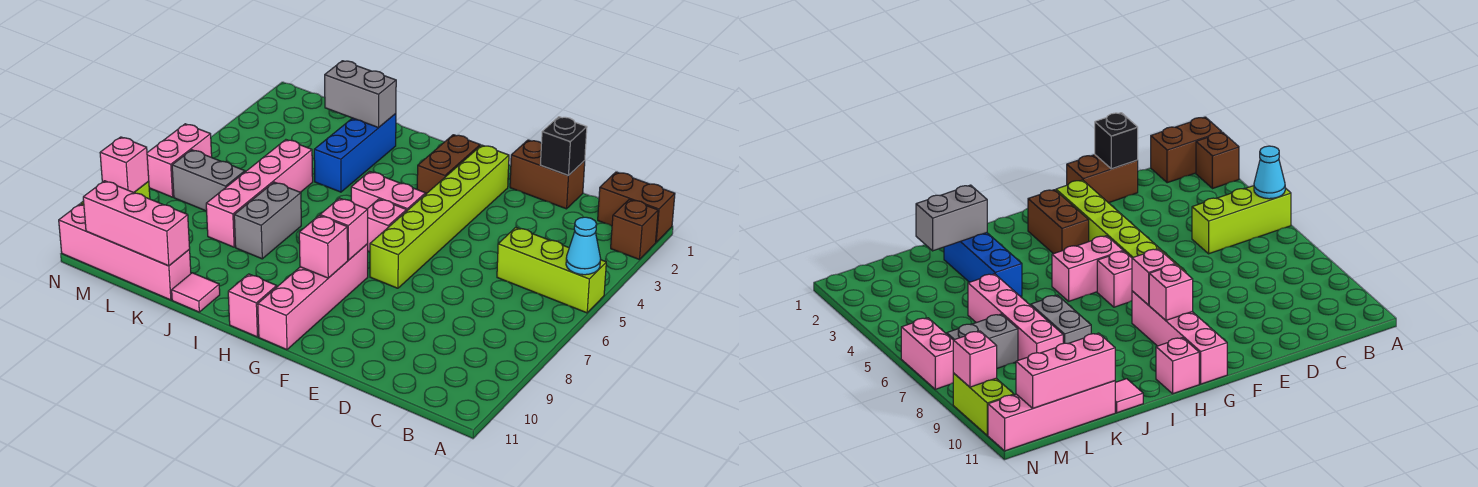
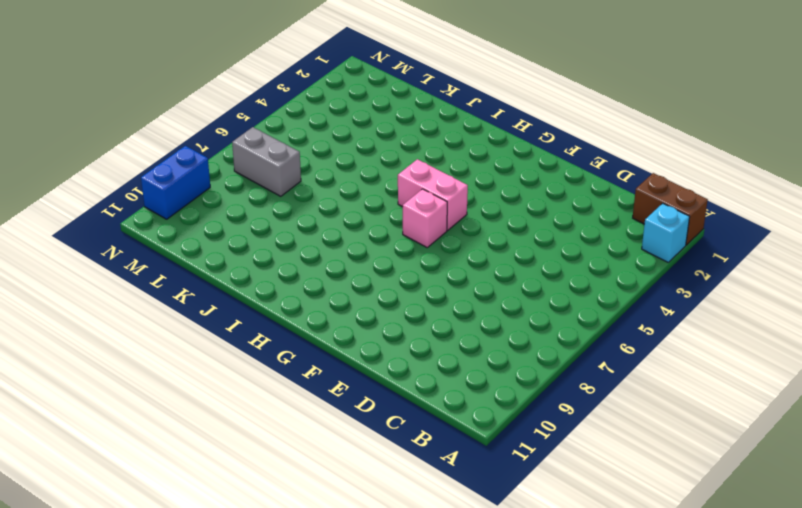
cyan brick A2 level 1 -> brown brick A2 level 1
blue brick N9:N10 level 1 -> lime brick N9:N10 level 1
none -> lime brick A5:C5 level 1
none -> brown brick D1:E1 level 1
none -> lime brick F2:F7 level 1

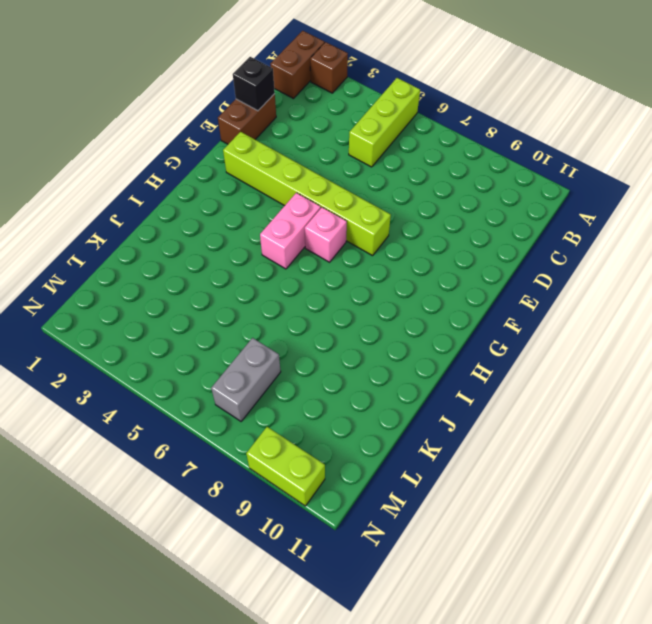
none -> brown brick G2:G3 level 1
none -> pink brick G8:G11 level 1
none -> pink brick H11 level 1

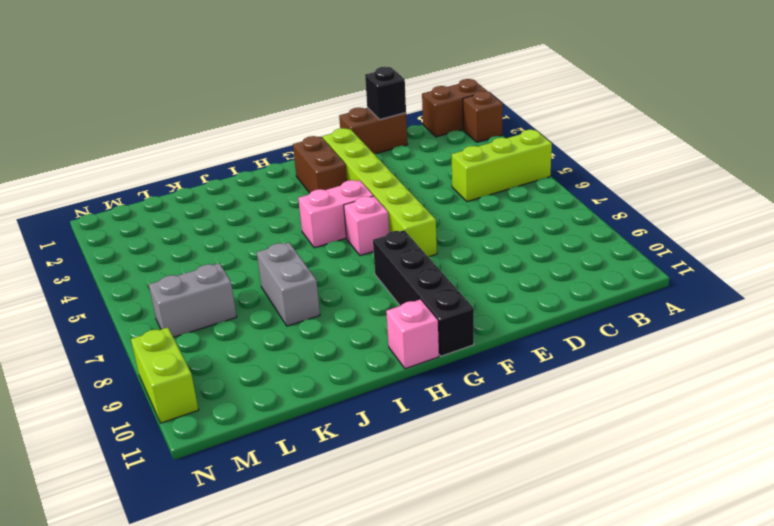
black brick G8:G11 level 1 -> pink brick G8:G11 level 1
none -> blue brick J2:J4 level 1
none -> pink tile J11 level 1
none -> pink brick K5:K8 level 1

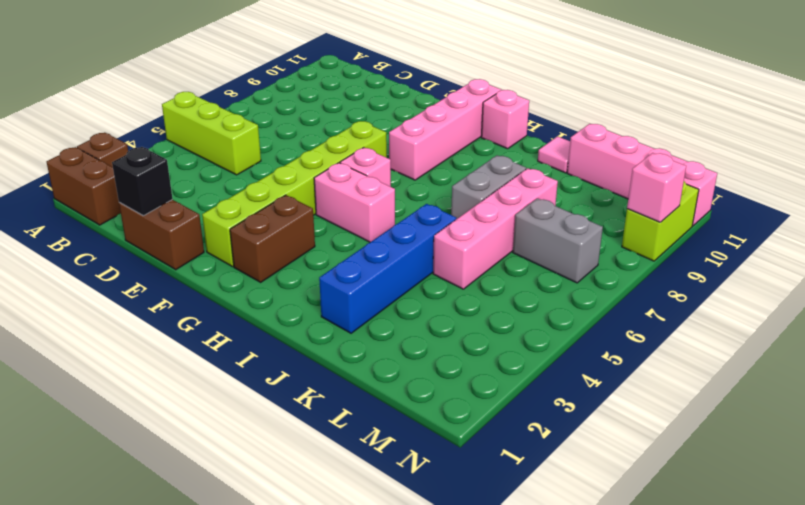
blue brick J2:J5 level 1 -> blue brick J2:J4 level 1
none -> pink brick N6:N7 level 1
none -> cyan cone A5 level 2
none -> pink brick G8 level 2

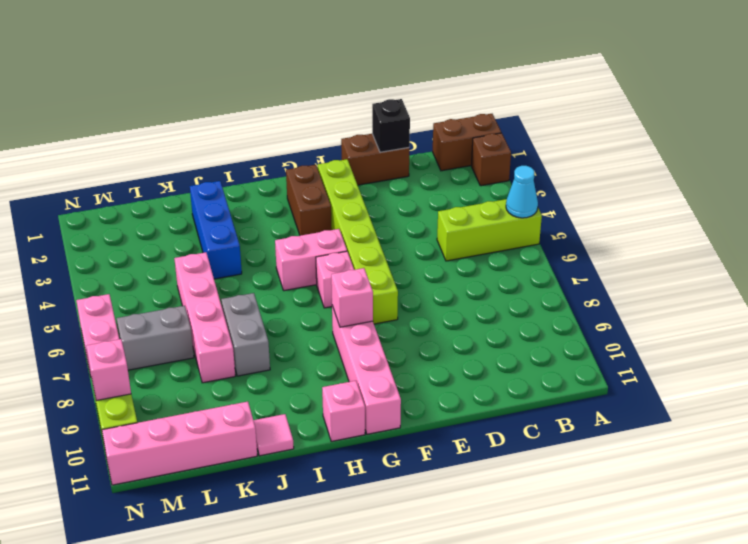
none -> pink brick G9 level 2
none -> grey brick J2:K2 level 2
none -> pink brick K11:M11 level 2

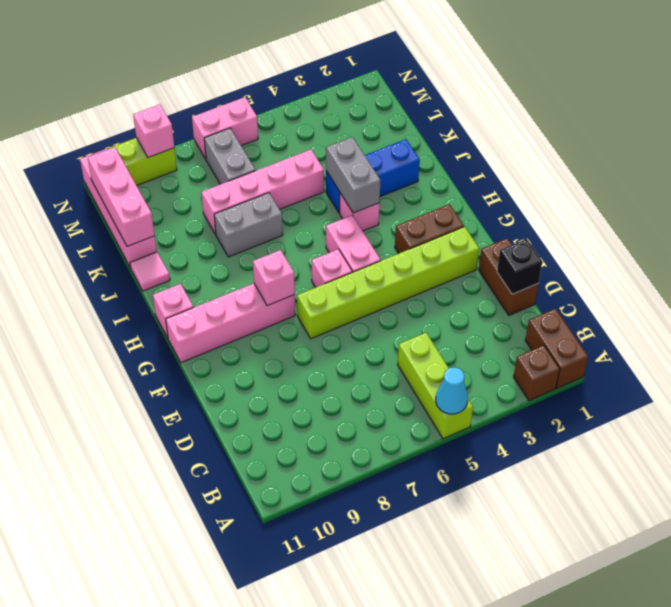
pink brick I4 level 1 -> pink brick G9 level 2
grey brick I4:J4 level 2 -> grey brick J2:K2 level 2

